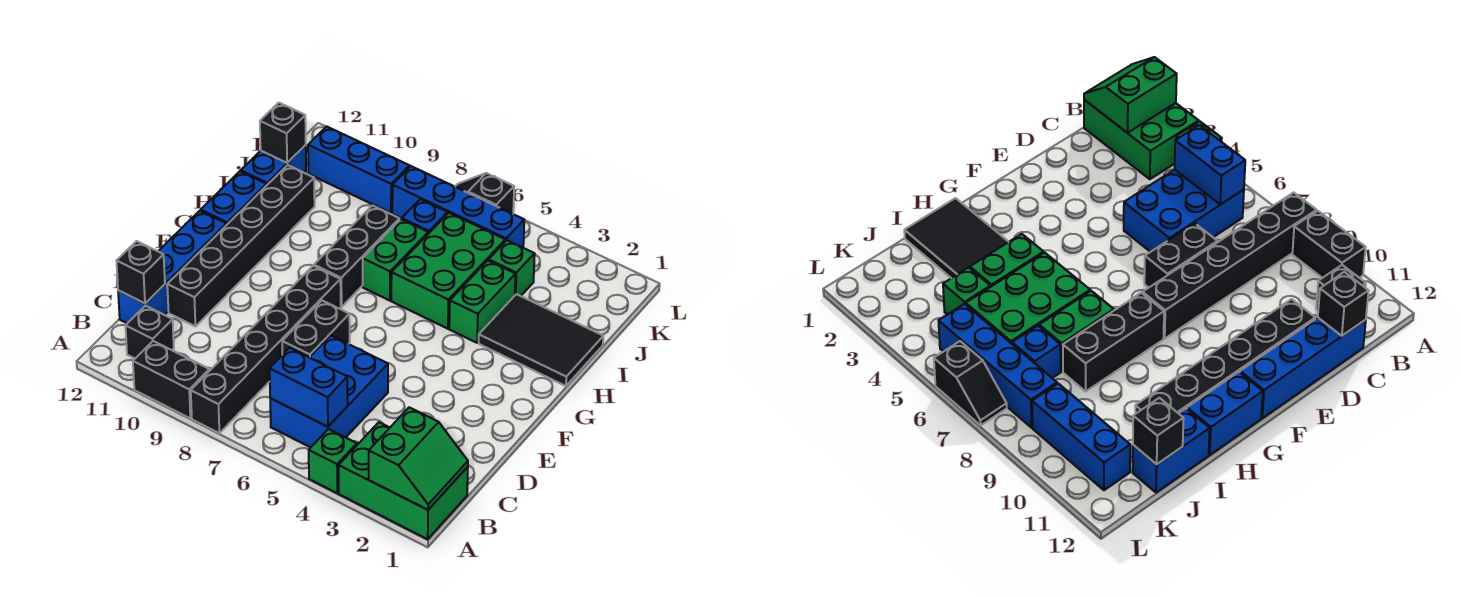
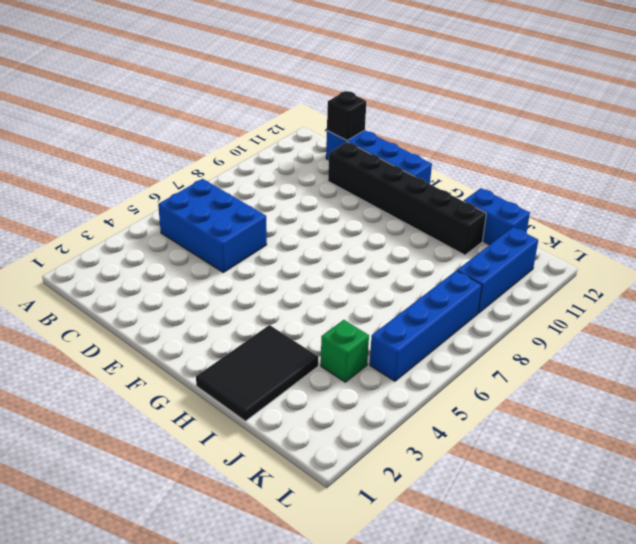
none -> green brick A1:B3 level 1
none -> green brick A4 level 1
none -> black brick A8:F8 level 1

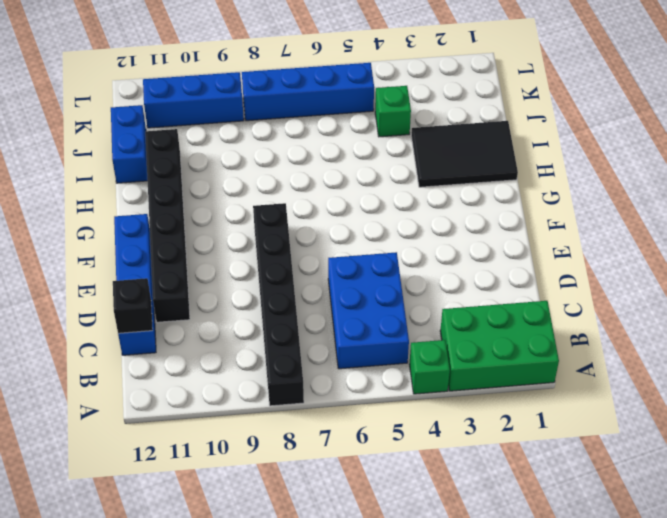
none -> black brick A9:A10 level 1
none -> black brick B11 level 1
none -> black brick D7:E7 level 1

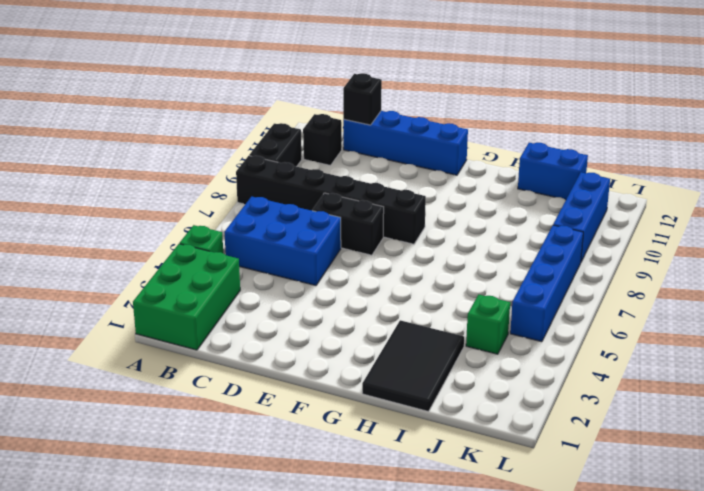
none -> black brick D11:I11 level 1
none -> black brick G8:I8 level 1
none -> blue brick G12:H12 level 1

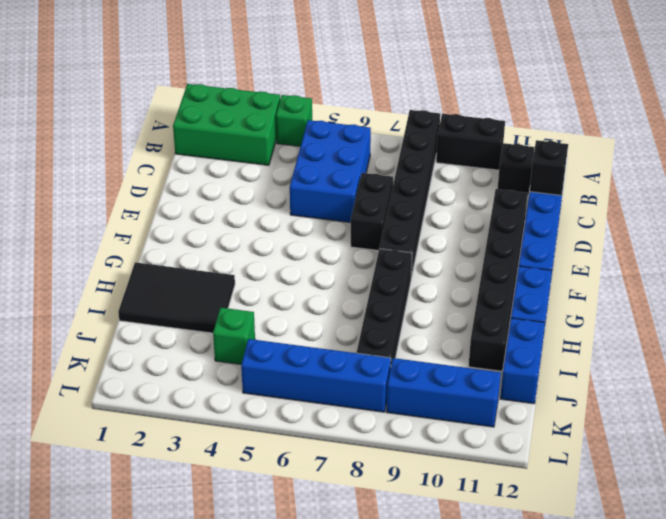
black brick G8:J8 level 1 -> black brick G8:I8 level 1
none -> green brick H4:I4 level 1
none -> green brick H5:J6 level 1
none -> green brick H7:I7 level 1

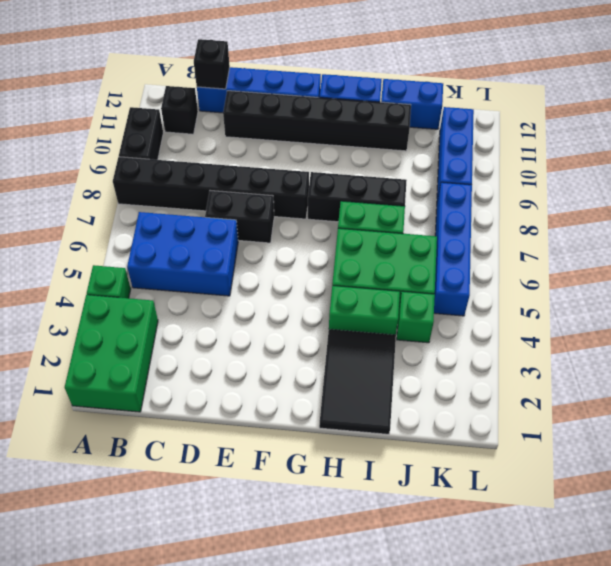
none -> blue brick J7 level 1
none -> black slope L6:L7 level 1 top 6
none -> green slope A1:B2 level 2 top 2

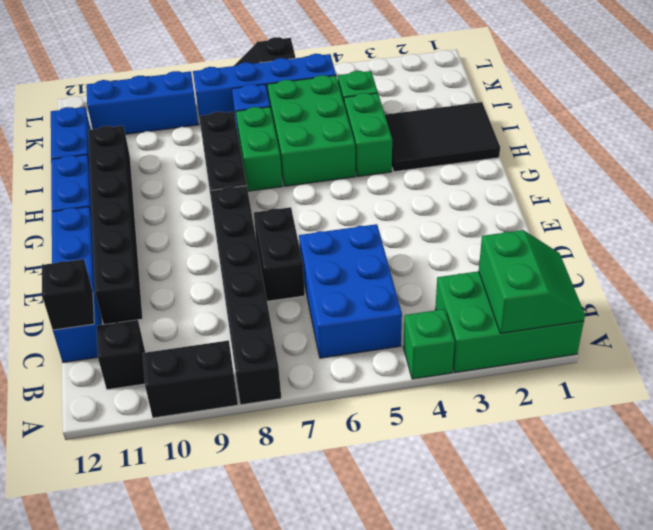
none -> blue brick B5:B6 level 2
none -> black brick J12 level 2

